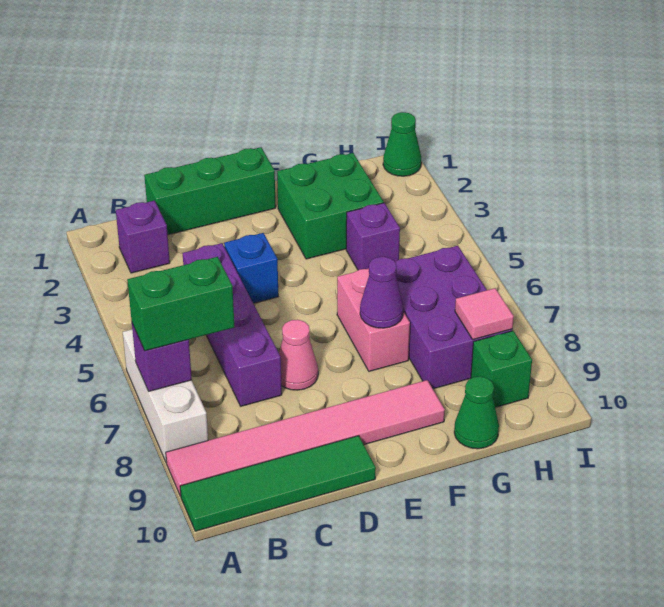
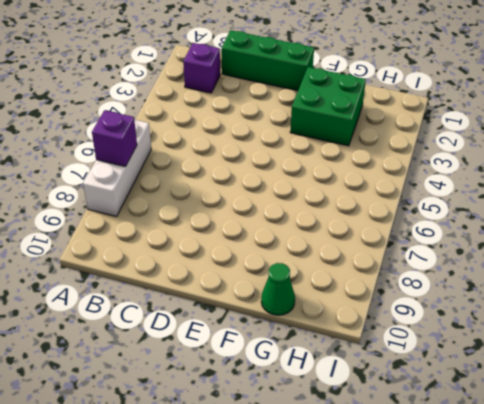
none -> pink tile A9:F9 level 1
none -> green tile A10:D10 level 1
none -> purple brick C4:C7 level 1

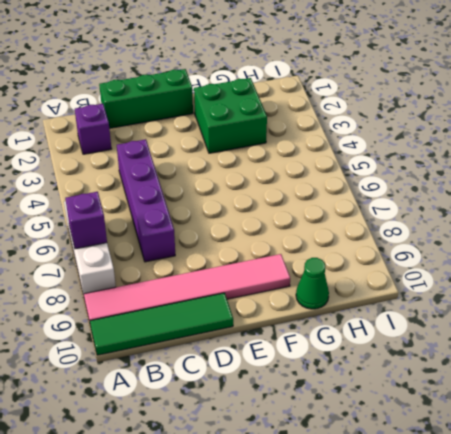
none -> blue brick D4 level 1
none -> pink cone D7 level 1
none -> pink brick F6:F7 level 1

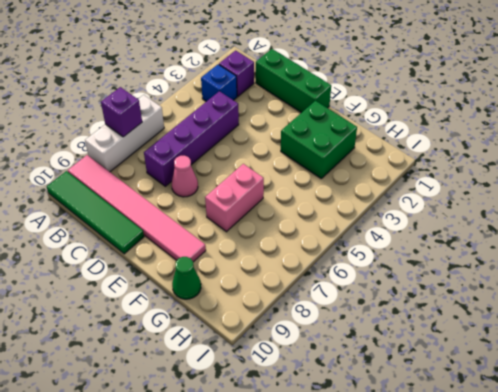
blue brick B3 level 1 -> blue brick D4 level 1
none -> purple brick G4 level 1
none -> purple brick G6:H8 level 1
none -> green brick H9 level 1

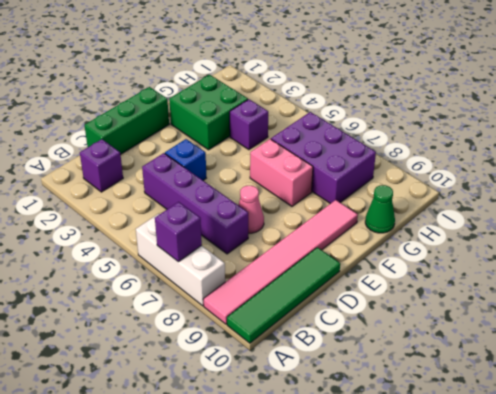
none -> green brick H9 level 1
none -> green cone I1 level 1
none -> purple cone F7 level 2

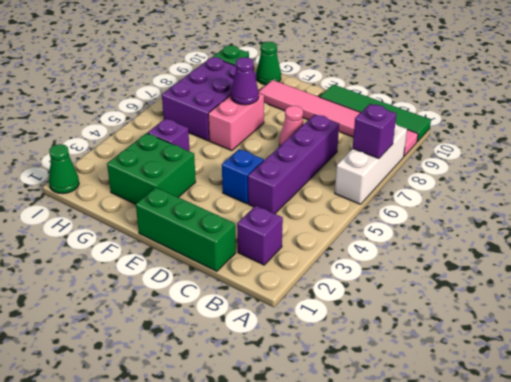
none -> pink tile H8 level 2
none -> green brick A7:B7 level 3

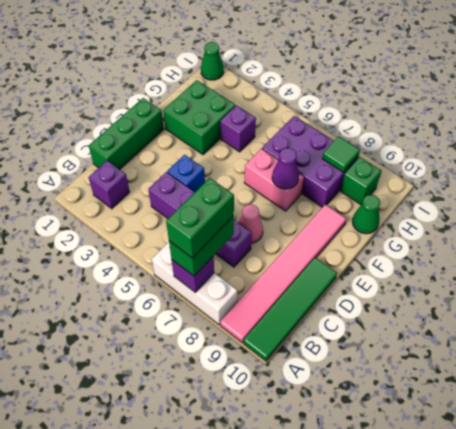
green brick A7:B7 level 4 -> none
green tile H8 level 2 -> pink tile H8 level 2

